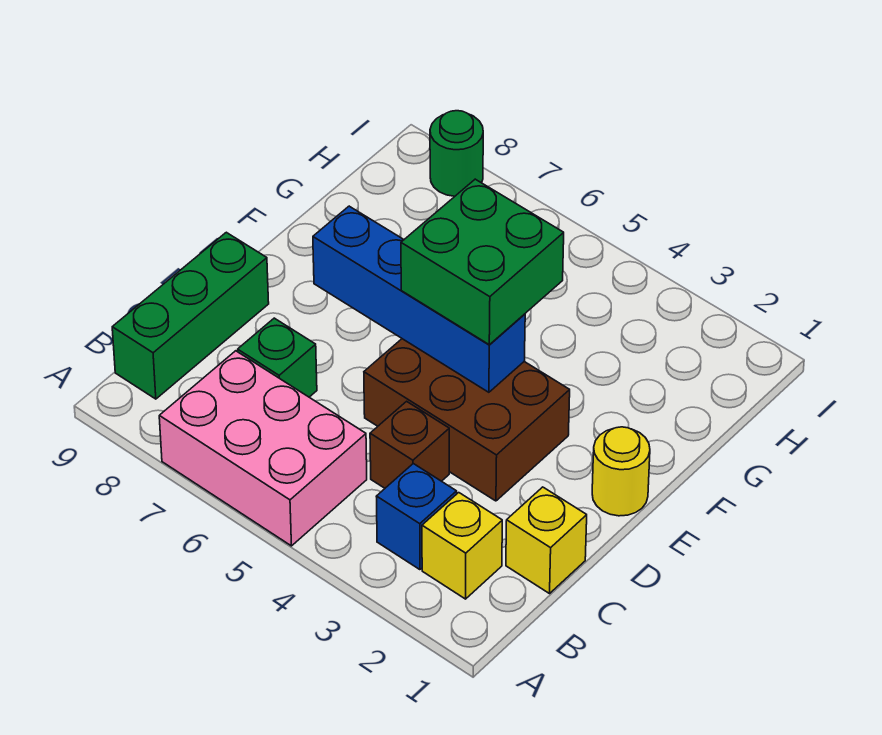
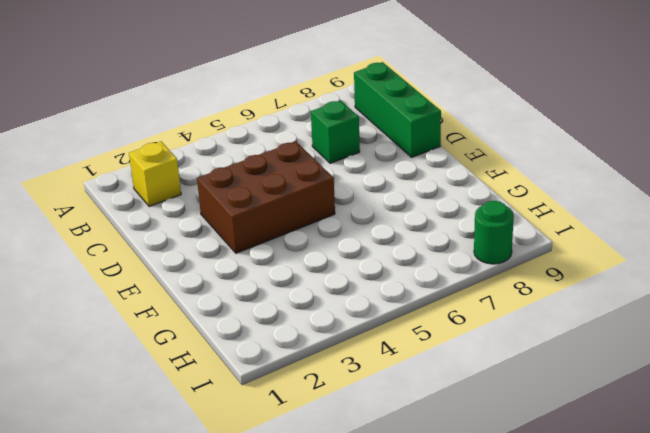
none -> pink brick A5:B7 level 1
none -> blue brick B3 level 1
none -> yellow brick C1 level 1

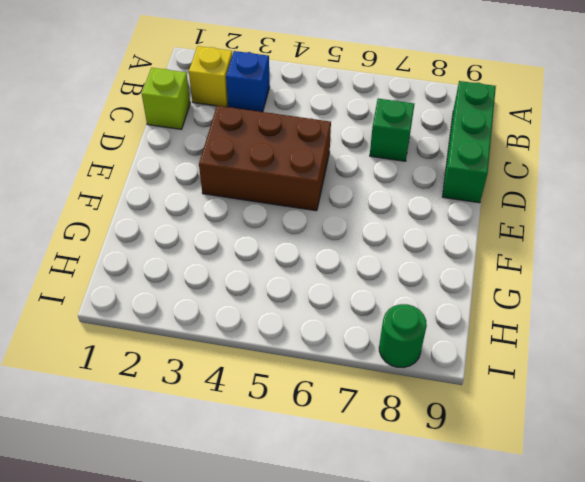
lime brick C1 level 1 -> yellow brick C1 level 1
none -> pink brick A5:B7 level 1
none -> brown brick C4 level 1
none -> yellow round brick E1 level 1

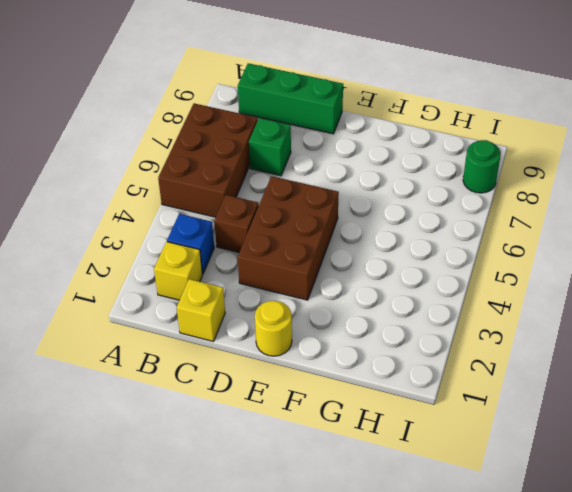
brown brick A5:B7 level 1 -> pink brick A5:B7 level 1
none -> blue brick E4:E7 level 2
none -> green brick E4:F5 level 3

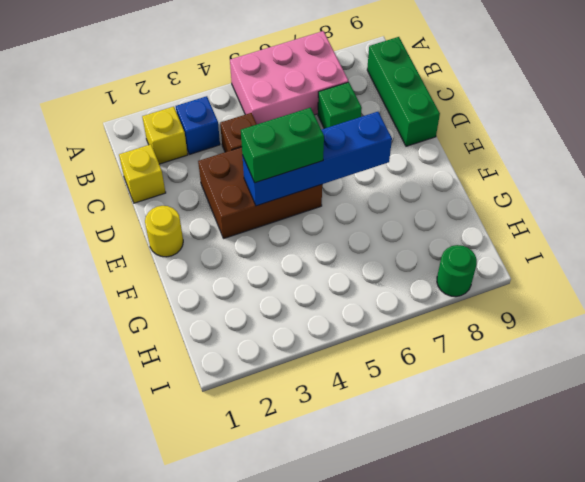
green brick E4:E5 level 3 -> green brick E4:F5 level 3

